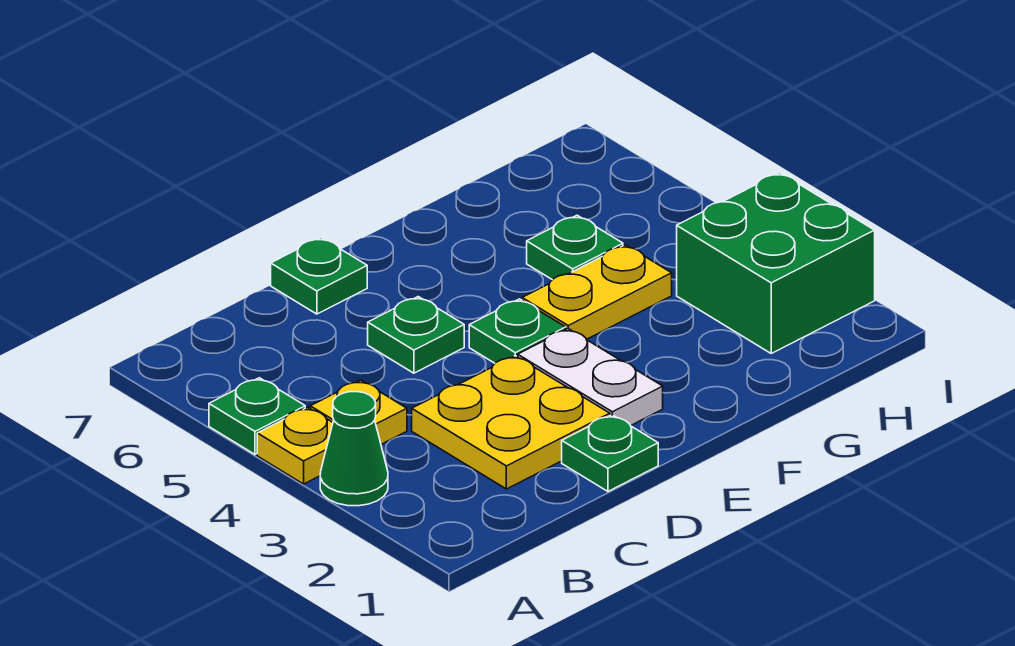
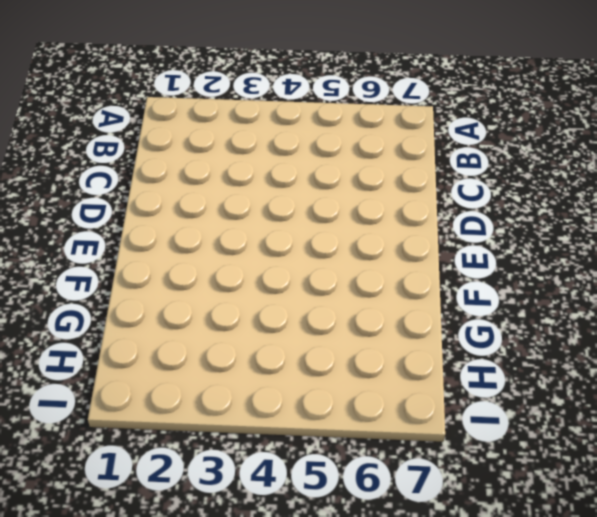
none -> green cone A3 level 1
none -> yellow plate A4 level 1
none -> green plate A5 level 1

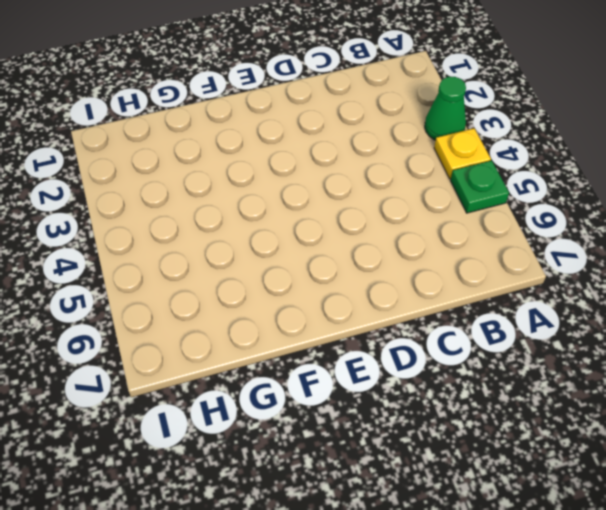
none -> yellow plate B4 level 1
none -> yellow plate C2:D3 level 1
none -> green plate D1 level 1

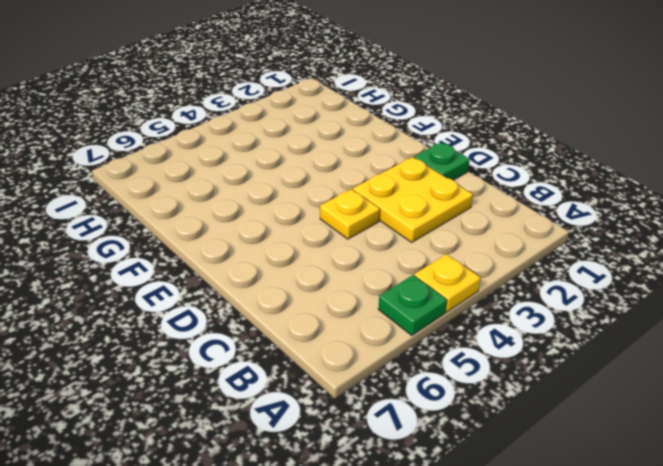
yellow plate D4 level 1 -> yellow plate B4 level 1
none -> green cone A3 level 1
none -> green plate D5 level 1
none -> green plate D7 level 1

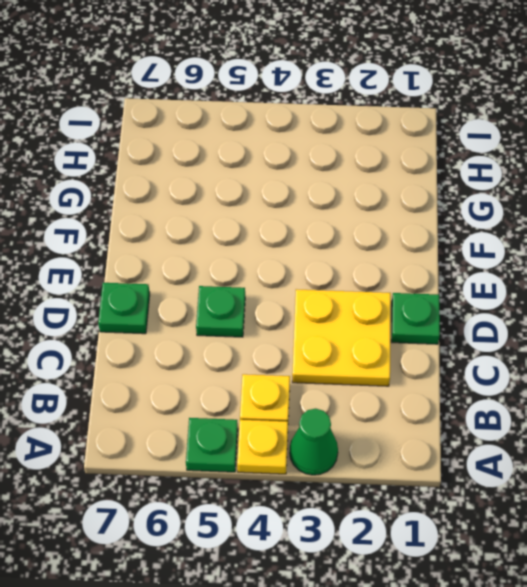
none -> white plate E2:E3 level 1
none -> green plate E4 level 1
none -> yellow plate F4:G4 level 1

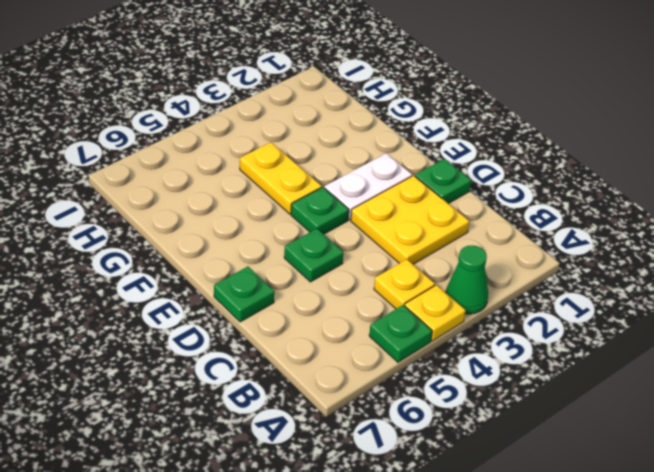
none -> green plate G5 level 1
none -> green brick H2:I3 level 1

